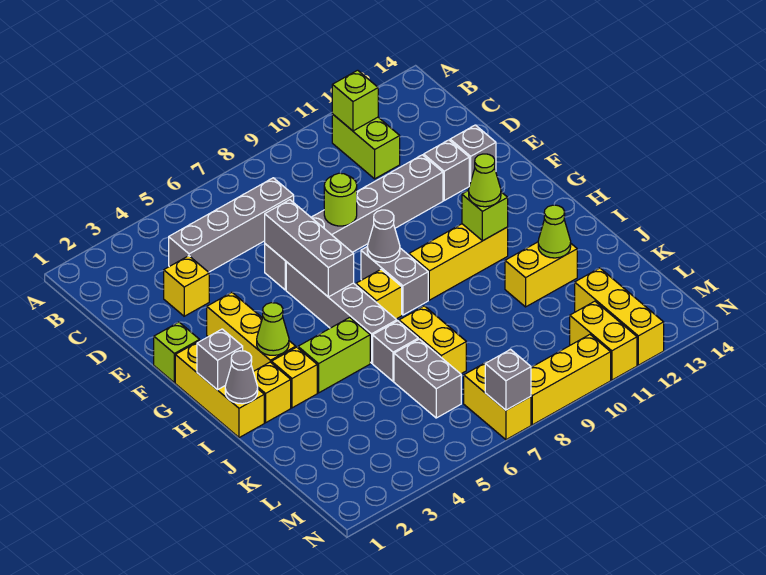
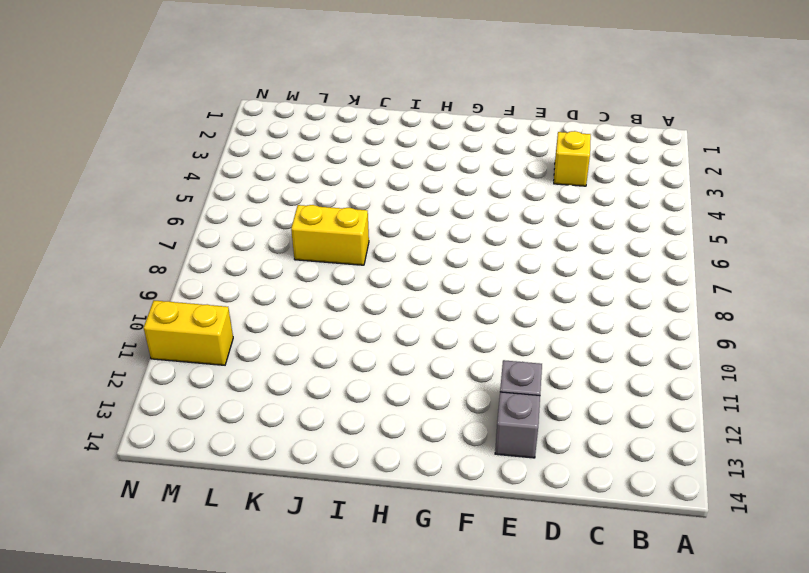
none -> lime brick B11:C11 level 1
none -> grey brick C4:C7 level 1
none -> grey brick E6:E11 level 1
none -> lime brick F1 level 1

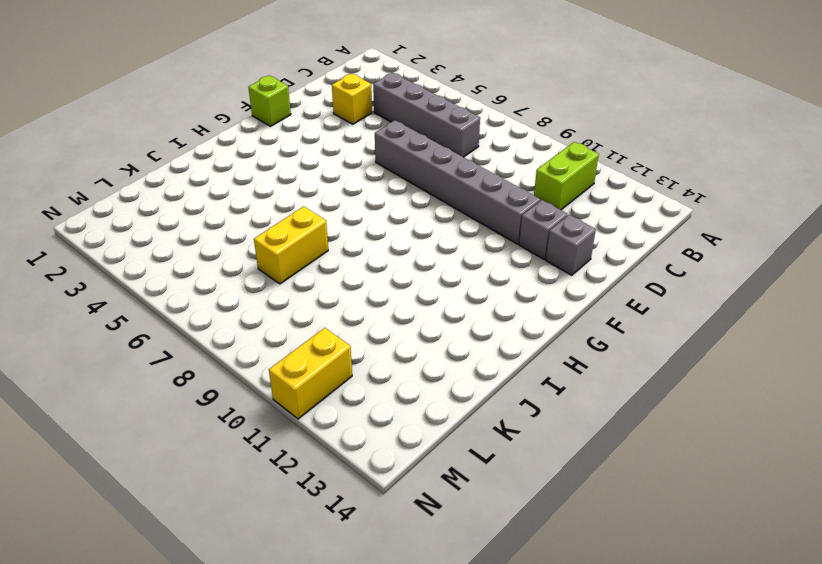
none -> yellow brick F3:H3 level 1
none -> grey brick F6:I6 level 1
none -> yellow brick G1:I1 level 1
none -> grey brick G8:H8 level 1

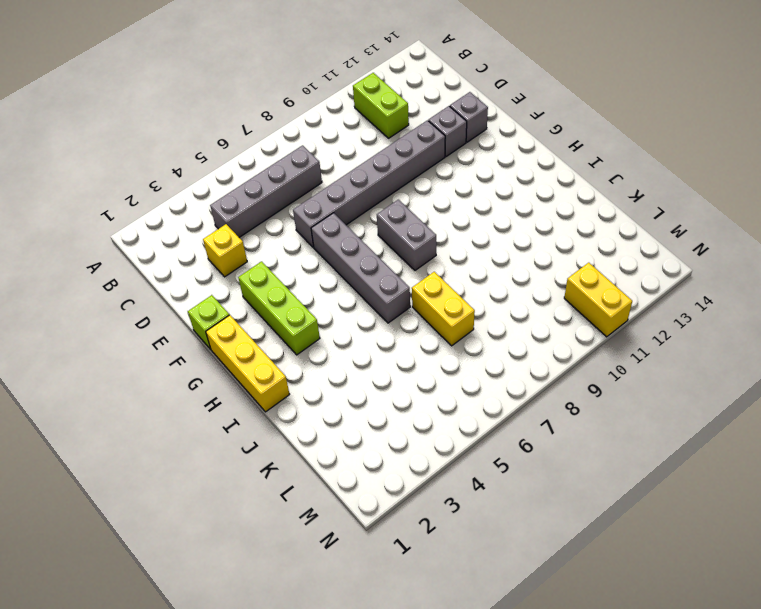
lime brick F3:H3 level 1 -> yellow brick F3:H3 level 1
none -> yellow brick H7 level 1
none -> yellow brick H9:H11 level 1
none -> yellow brick I2 level 1
none -> yellow brick I3 level 1

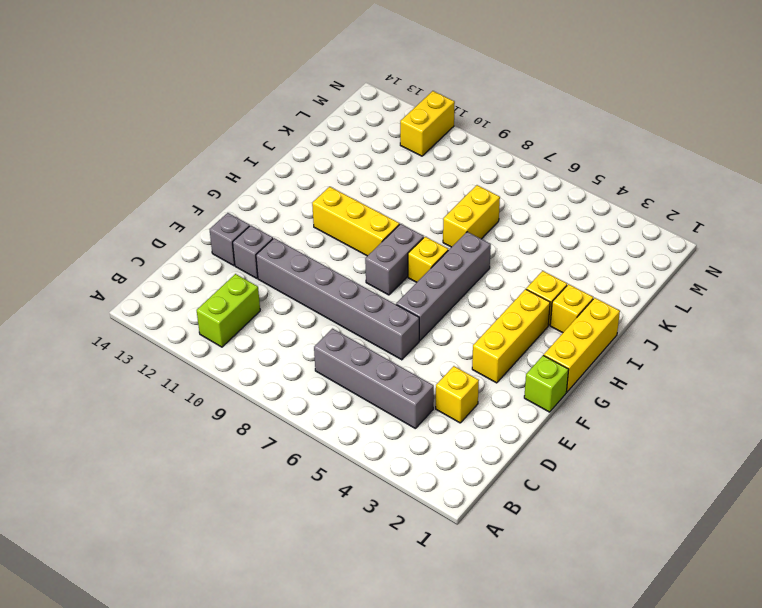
none -> lime brick I4:I5 level 1
none -> grey brick J6 level 1
none -> yellow brick J11:J12 level 1
none -> grey brick K6:L6 level 1

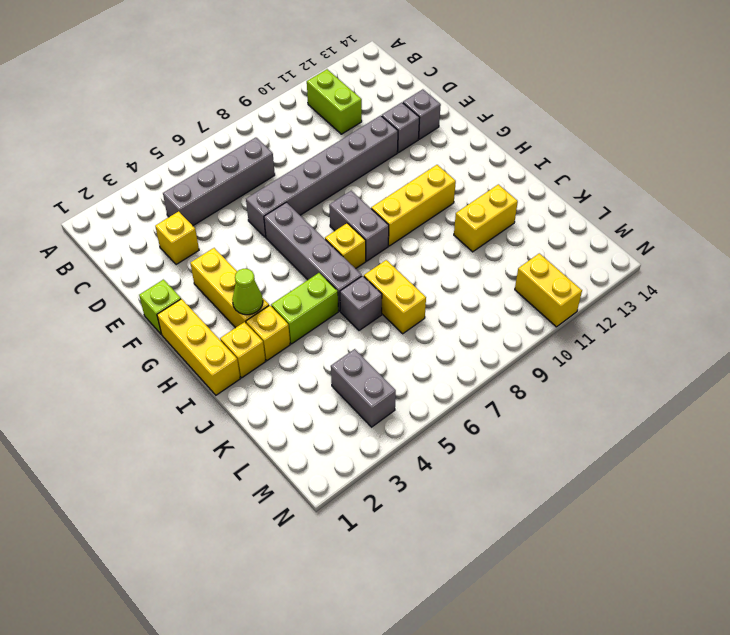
grey brick L4:M4 level 1 -> grey brick K6:L6 level 1
none -> yellow brick L12:N12 level 1
none -> yellow brick M7:N7 level 1
none -> yellow brick N8:N10 level 1
none -> lime brick B11 level 2

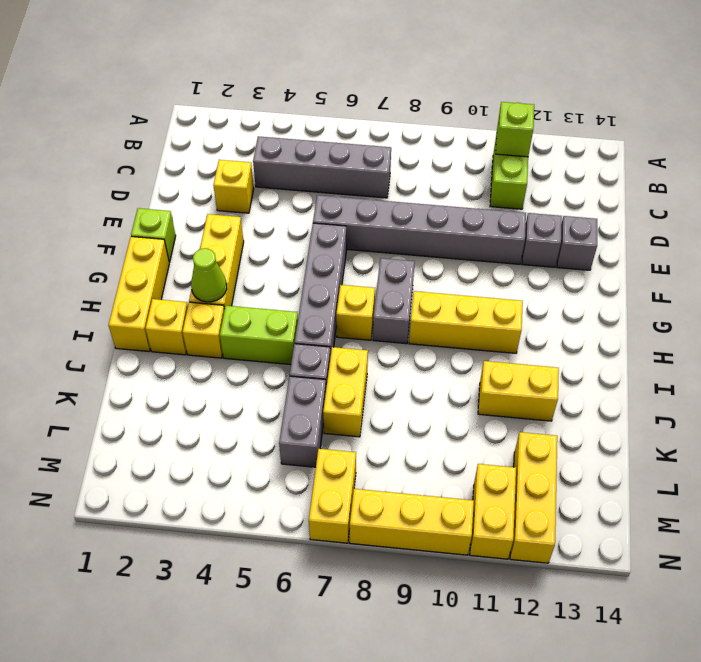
none -> grey brick E6:G6 level 2
none -> lime round brick E8 level 2
none -> grey cone G8 level 2
none -> grey brick H1 level 2

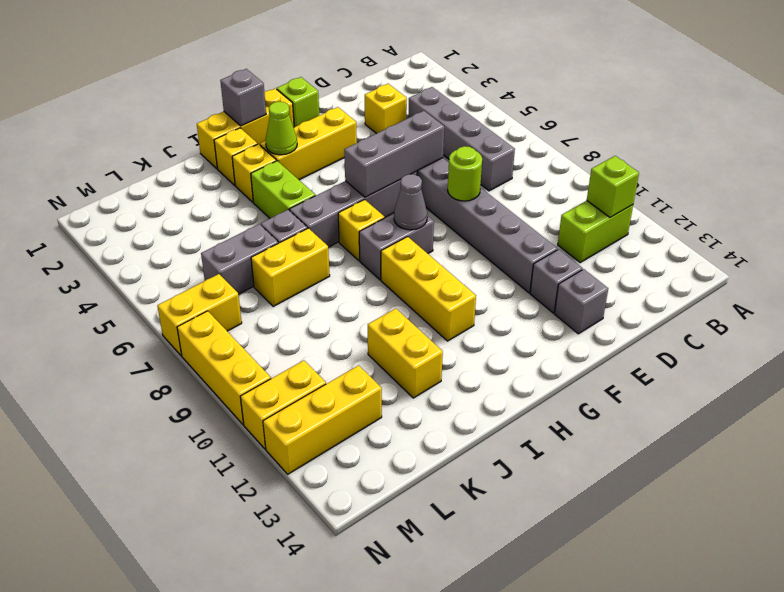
none -> lime brick H11 level 2
none -> grey cone I1 level 2
none -> lime cone J12 level 2
none -> grey brick N7 level 2

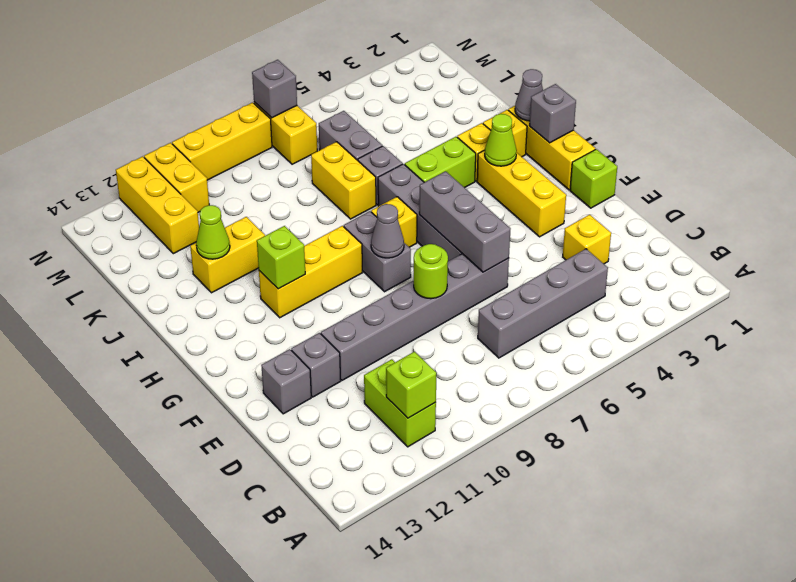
none -> lime cone H11 level 3

